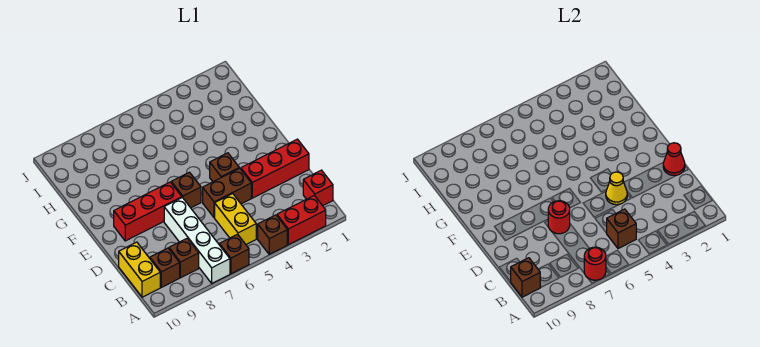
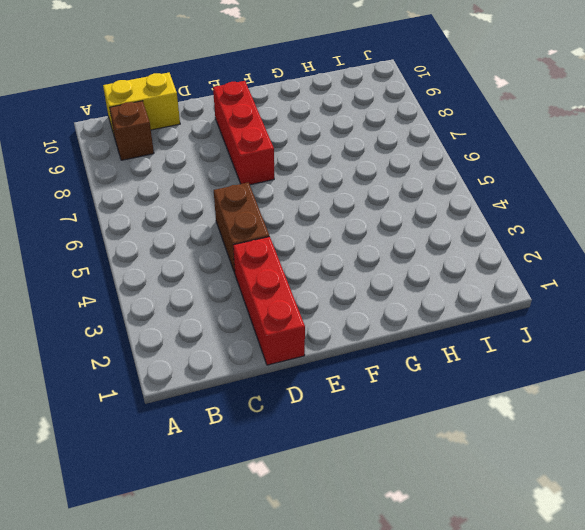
none -> red brick A2:A3 level 1
none -> brown brick A4 level 1
none -> brown brick A6 level 1

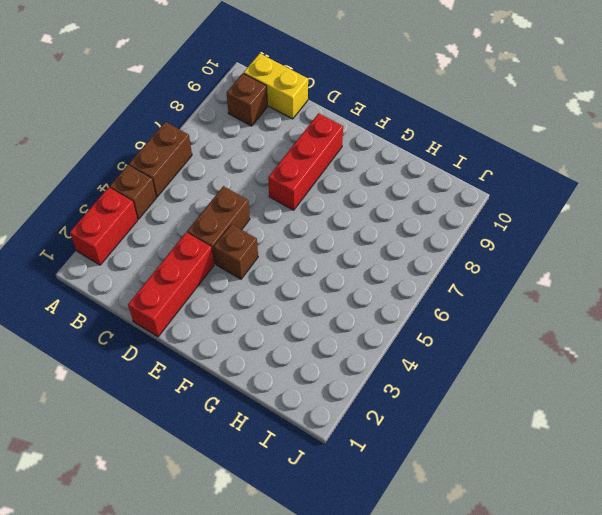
brown brick A5:A6 level 1 -> brown brick A6 level 1
none -> white brick A7:D7 level 1
none -> red brick B1 level 1
none -> yellow brick B5:C5 level 1

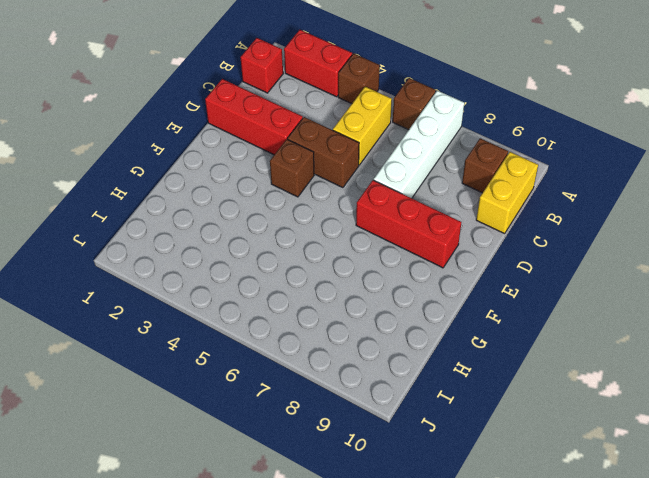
none -> brown brick B8 level 1
none -> brown brick E6 level 1
none -> red round brick A7 level 2

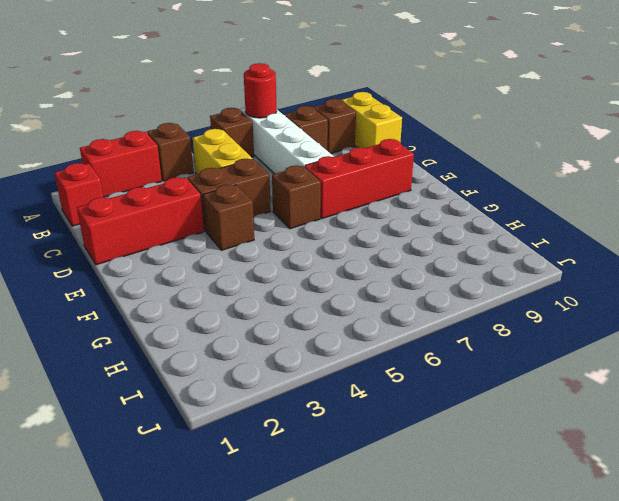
none -> brown brick B5 level 2
none -> brown brick B10 level 2
none -> red cone D1 level 2

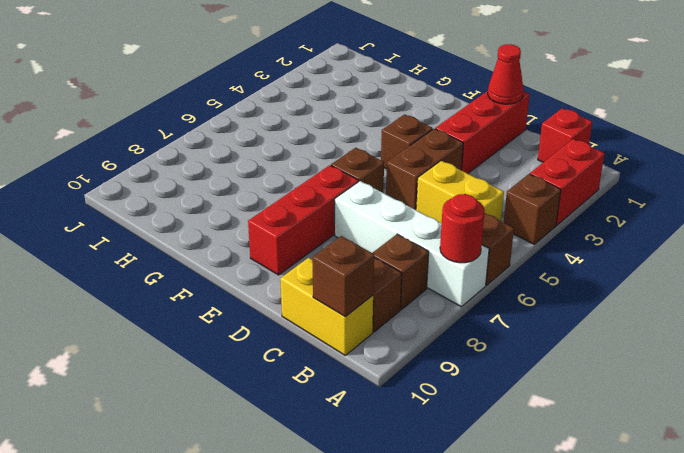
none -> brown brick B5 level 2
none -> yellow cone D4 level 2
none -> red round brick D7 level 2

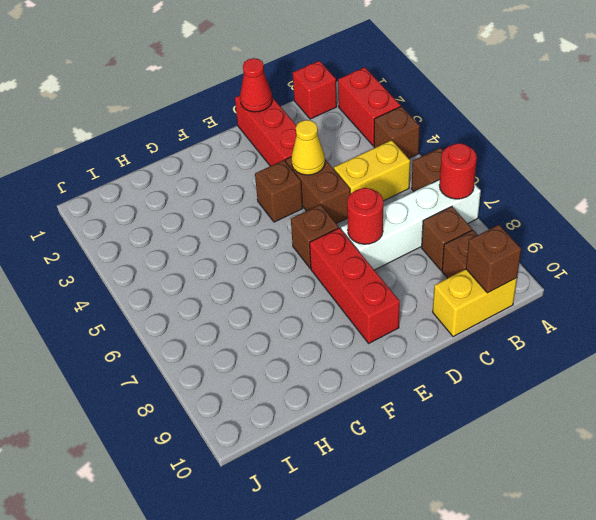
none -> brown brick B5 level 2

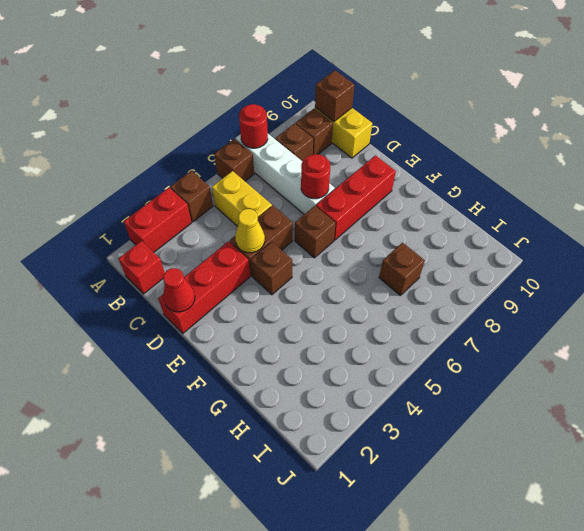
brown brick H7 level 1 -> brown brick B5 level 2

